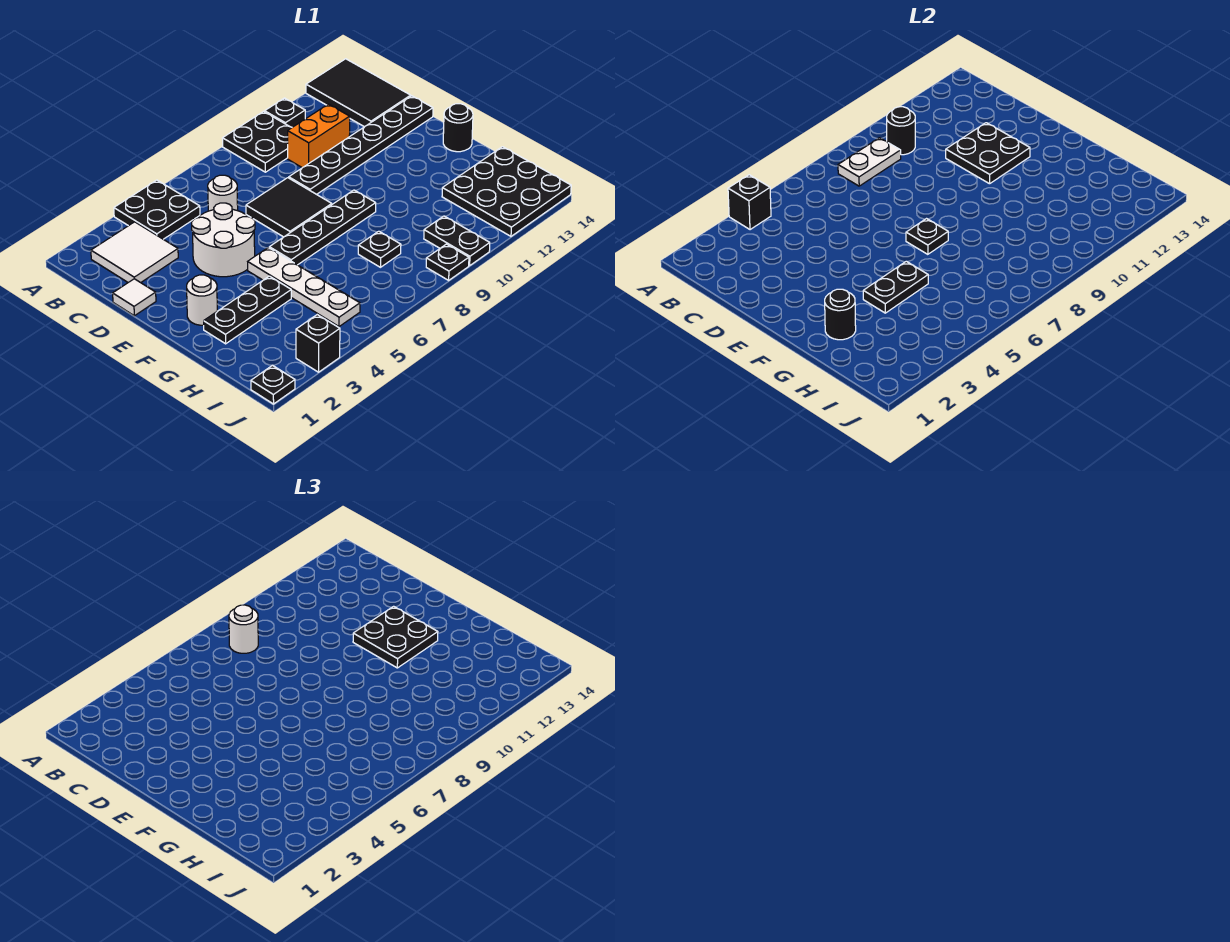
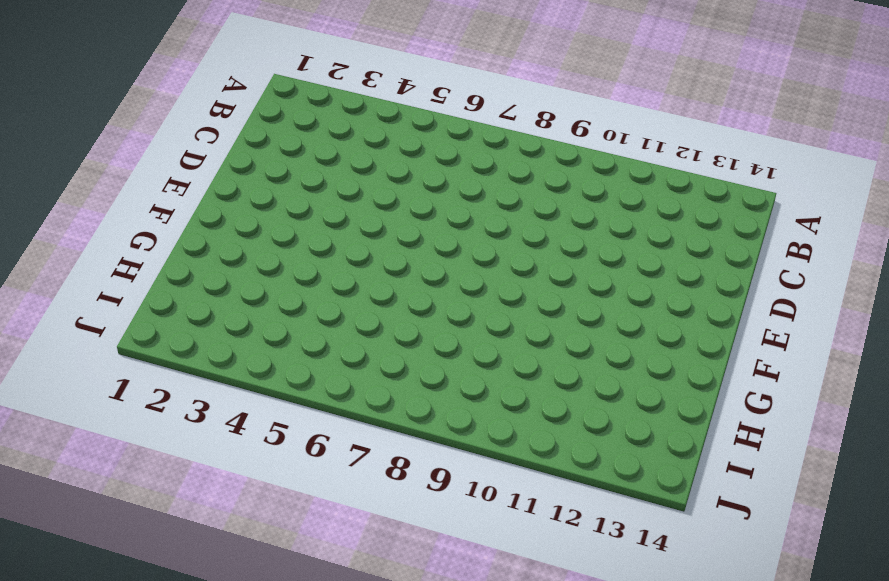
none -> black plate A4:B5 level 1
none -> black plate A9:B10 level 1
none -> black plate A11 level 1
none -> black tile A13:C14 level 1

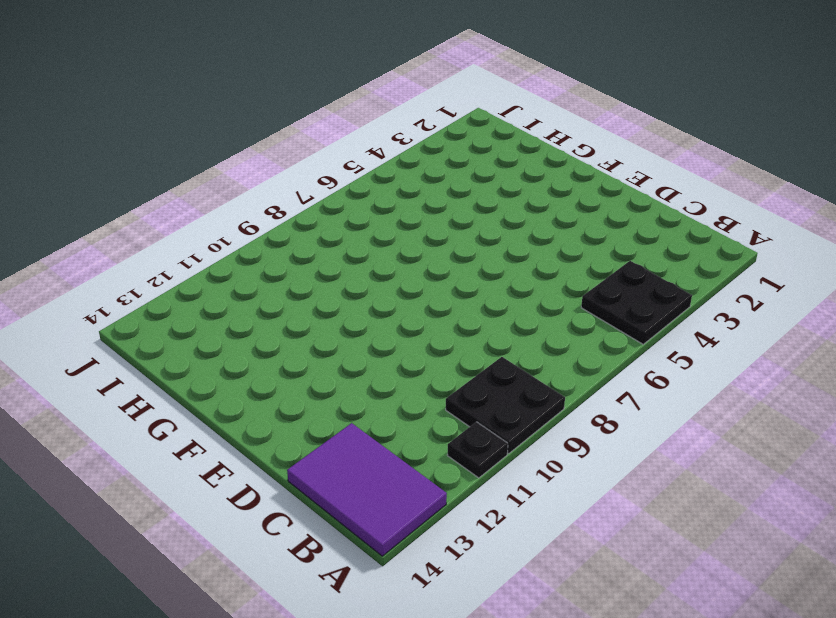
purple tile A13:C14 level 1 -> black tile A13:C14 level 1
none -> white tile B2:C3 level 1
none -> white round brick C6 level 1
none -> orange brick C10:C11 level 1
none -> white tile D1 level 1

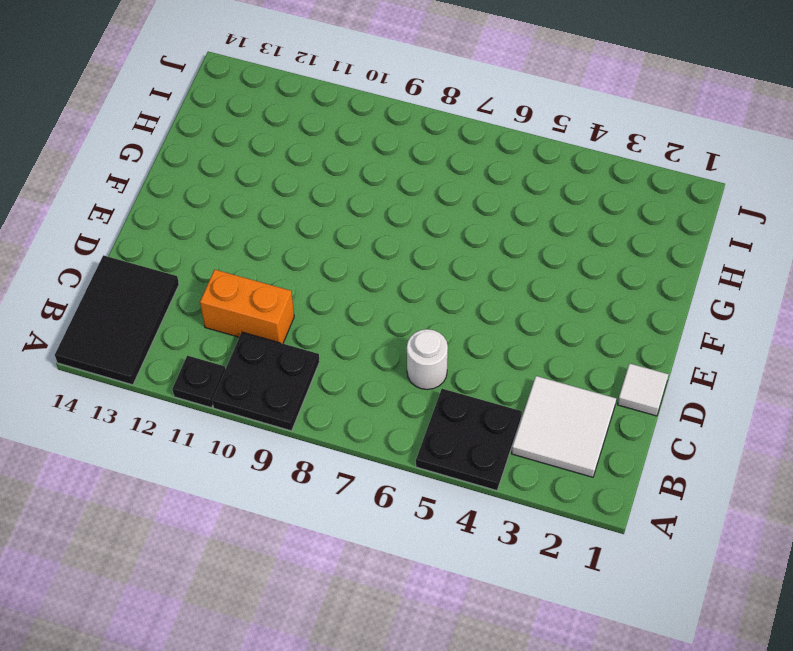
none -> white round brick D4:E5 level 1
none -> black tile D7:E8 level 1
none -> black plate D9:D14 level 1
none -> white round brick F2 level 1

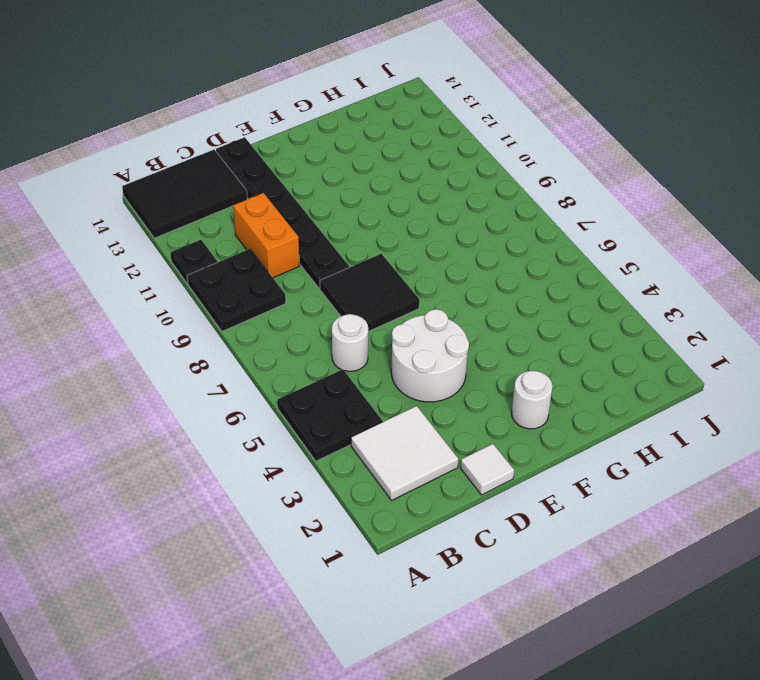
none -> white plate F5:I5 level 1
none -> black plate F6:F9 level 1
none -> black round brick F14 level 1
none -> black plate G2:G4 level 1

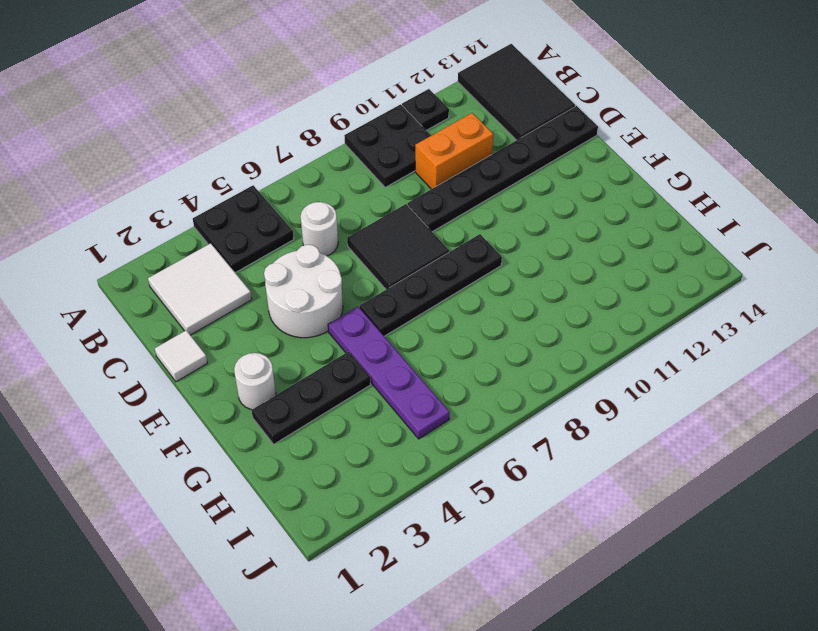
purple plate F5:I5 level 1 -> white plate F5:I5 level 1
none -> black round brick F14 level 1
none -> black plate H8 level 1
none -> black plate H12:J14 level 1
none -> black plate I10:J10 level 1

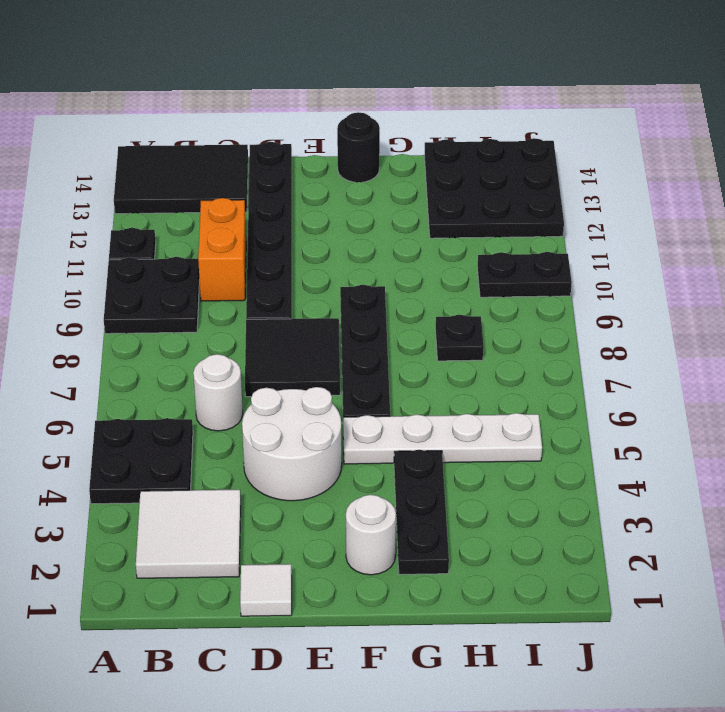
none -> black plate J1 level 1
none -> black brick J3 level 1
none -> black plate J9 level 1
none -> black brick A4 level 2

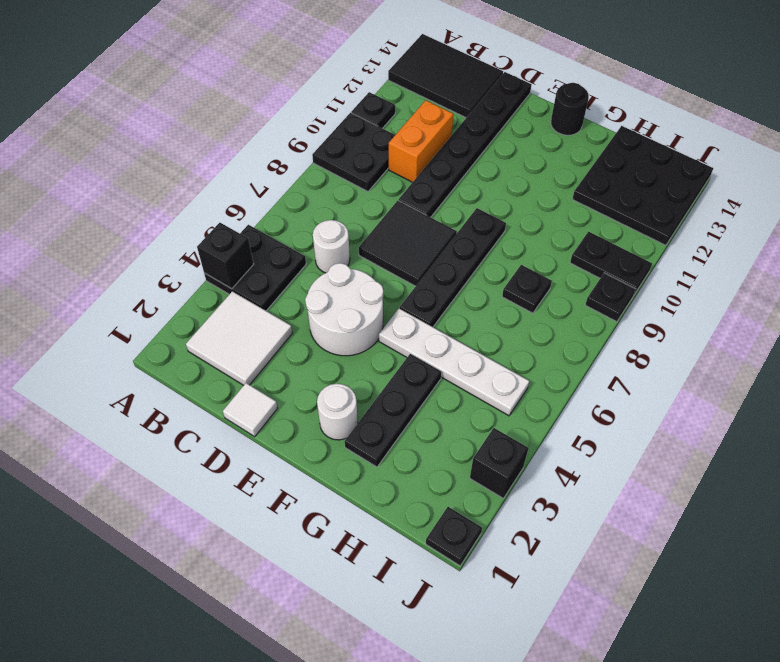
none -> white plate B8:B9 level 2
none -> black round brick B10 level 2
none -> black plate D11:E12 level 2
none -> black plate F7 level 2

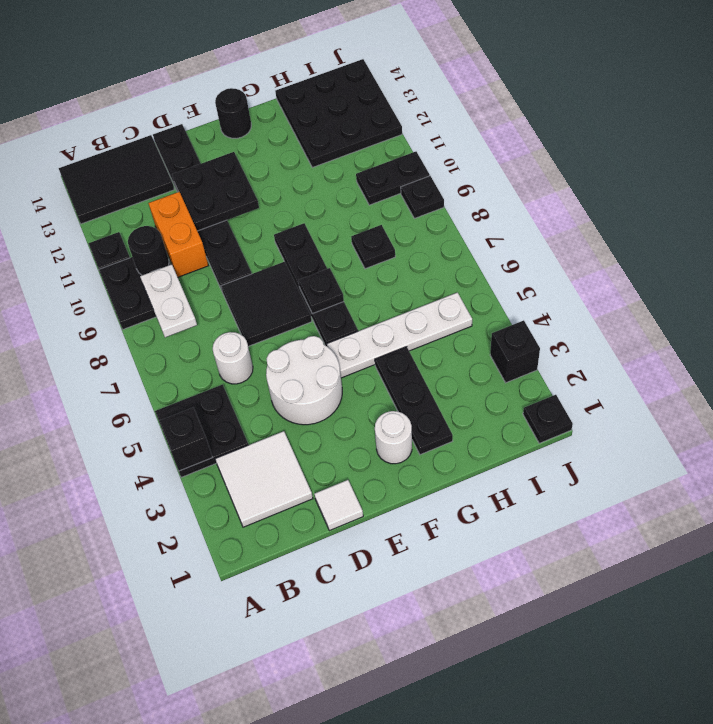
none -> black round brick G2 level 2
none -> black plate G4:G5 level 2
none -> white round brick B8 level 3
none -> black plate E11:F12 level 3

